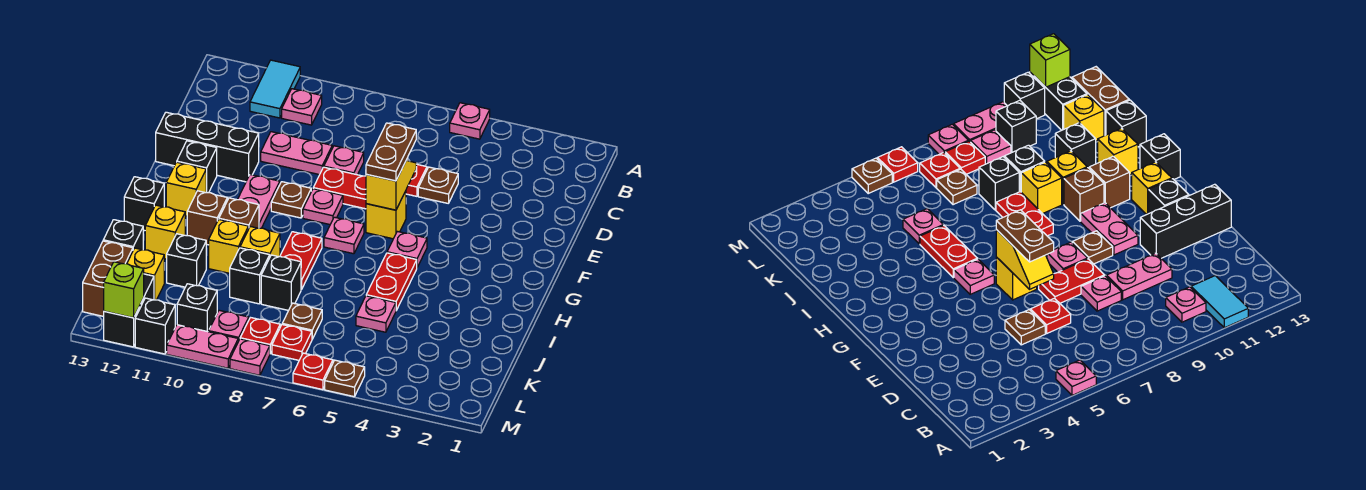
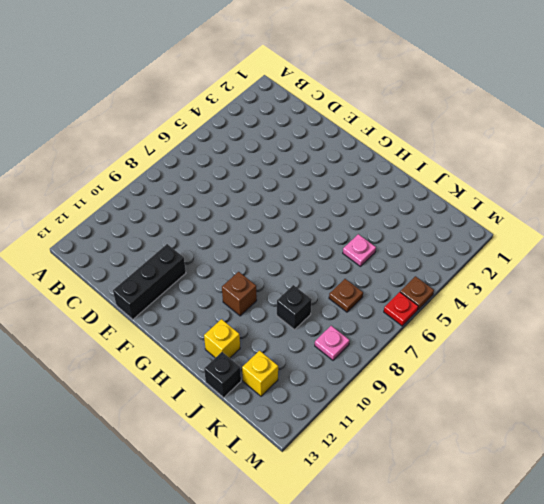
none -> pink plate A5 level 1
none -> cyan tile A11:B11 level 1
none -> pink plate B10 level 1
none -> brown plate D5 level 1

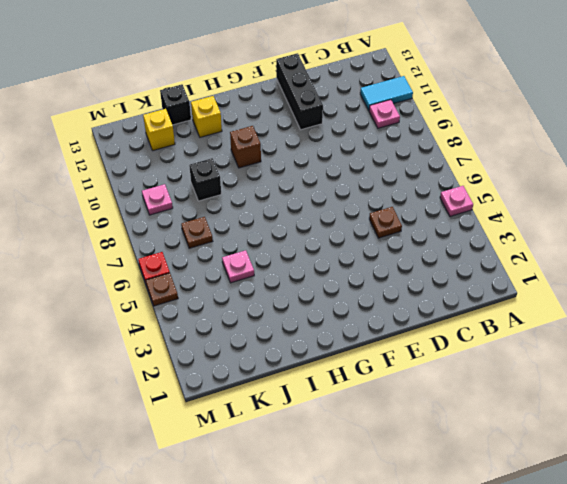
none -> red plate D6 level 1
none -> pink plate D8 level 1
none -> pink plate D9:D10 level 1
none -> red plate E7:E8 level 1

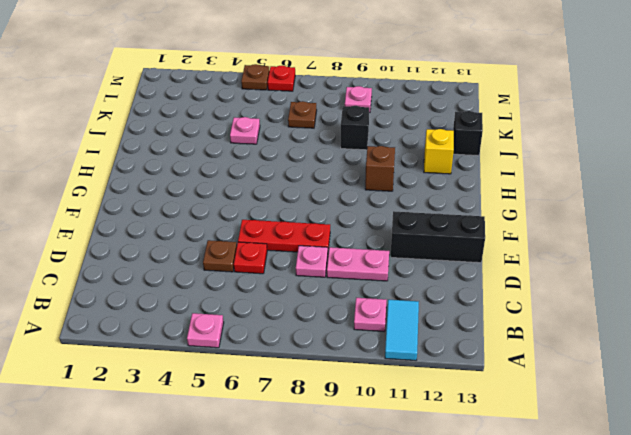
red plate E6:E8 level 1 -> red plate E7:E8 level 1
none -> yellow brick F6 level 1
none -> pink plate F8 level 1
none -> brown plate F9 level 1
none -> pink plate F10:G10 level 1

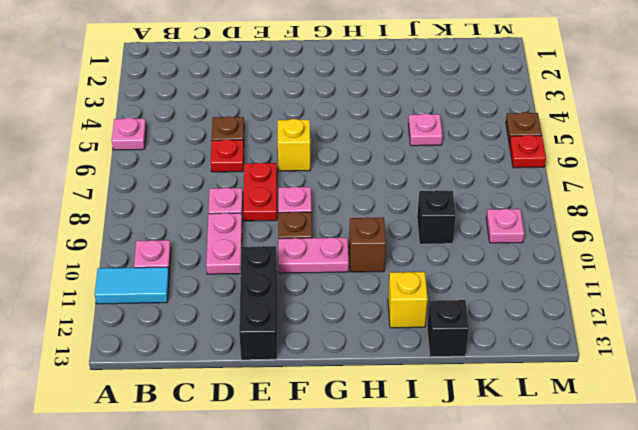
none -> black brick F12 level 1
none -> pink plate G5 level 1
none -> pink plate G7 level 1
none -> yellow brick G12 level 1

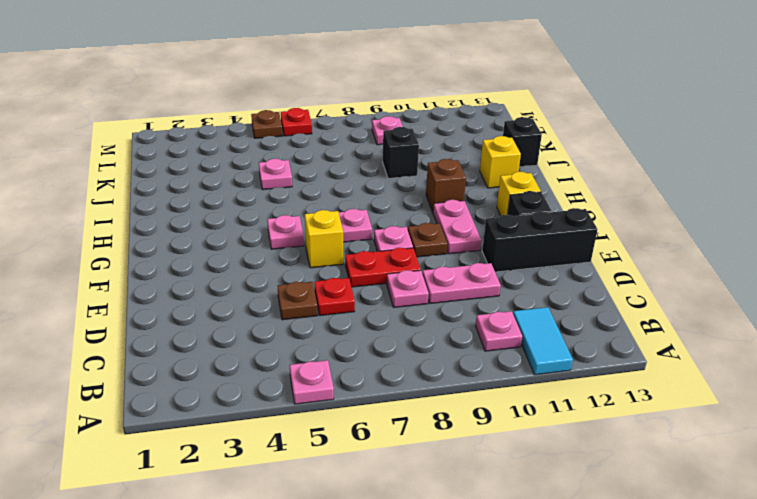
none -> red plate H5:I5 level 1
none -> red plate H8:I8 level 1
none -> brown brick H11 level 1
none -> black brick H13 level 1

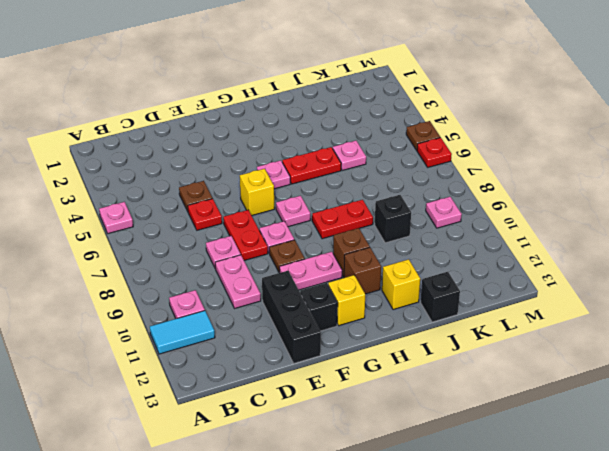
none -> black brick H13 level 1
none -> yellow brick I9 level 1
none -> yellow brick I10 level 1
none -> black brick J8 level 1

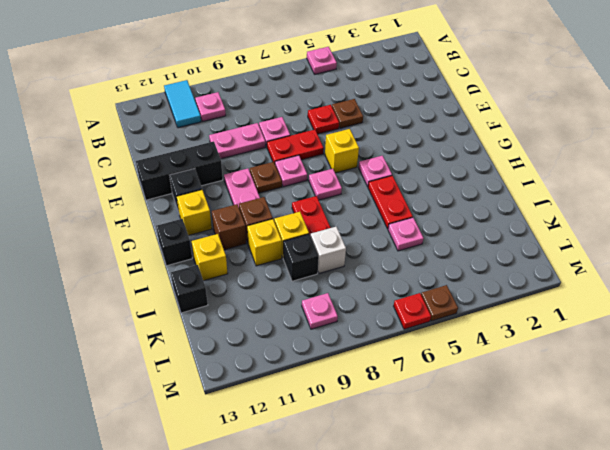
white brick J8 level 1 -> black brick J8 level 1
none -> black brick J11 level 1
none -> brown plate K7 level 1
none -> yellow brick K12 level 1
none -> brown brick K13:L13 level 1

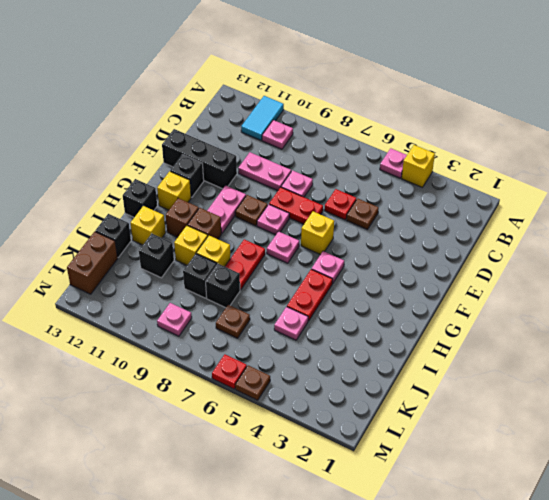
yellow brick A4 level 1 -> yellow brick K12 level 1
none -> red plate L7 level 1
none -> red plate L8 level 1
none -> black brick L10 level 1
none -> black brick L12:M12 level 1

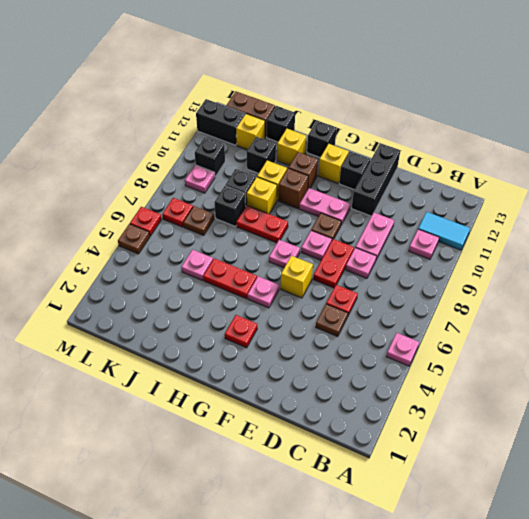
red plate G3 level 1 -> red plate L8 level 1
none -> pink plate M8 level 1
none -> pink plate M9:M10 level 1
none -> black brick M11 level 1
none -> yellow slope E6:F6 level 2 top F

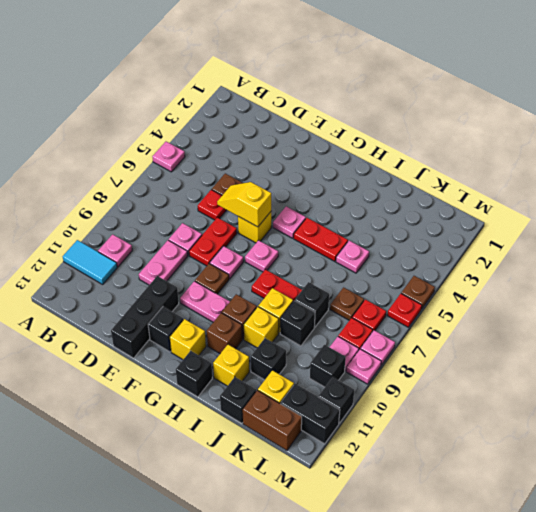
pink plate M9 level 1 -> pink plate M9:M10 level 1
none -> lime brick M12 level 2
none -> brown plate E6:F6 level 3

